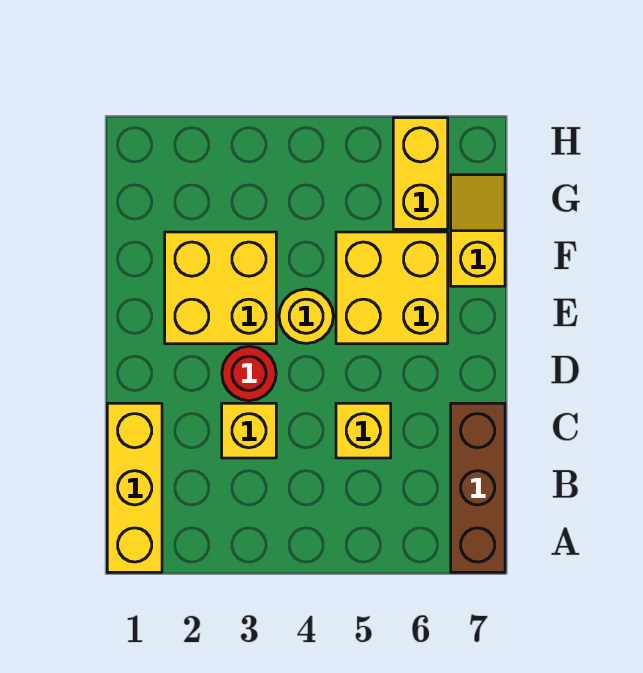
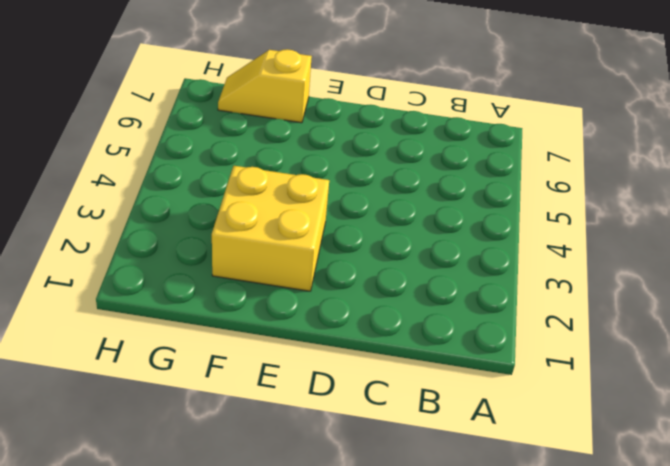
none -> yellow brick A1:C1 level 1
none -> brown brick A7:C7 level 1

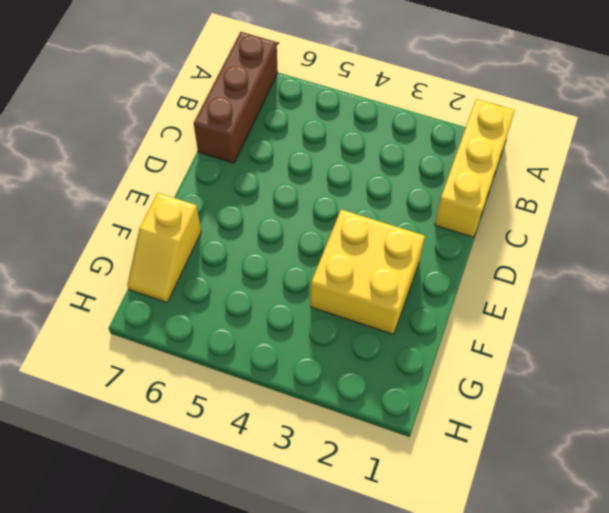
none -> yellow brick C3 level 1
none -> yellow brick C5 level 1

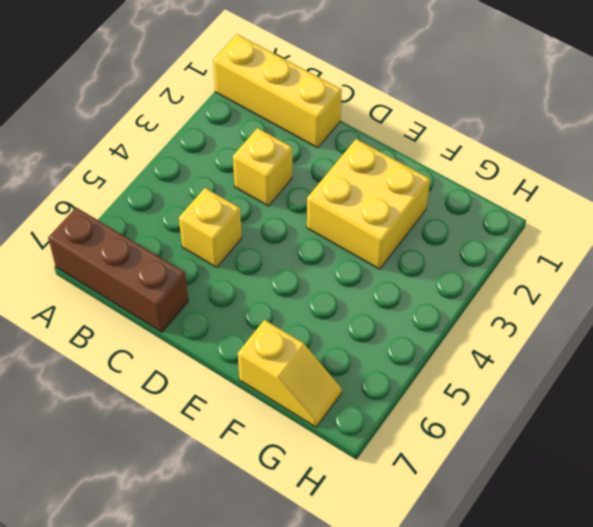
none -> red round brick D3 level 1
none -> yellow round brick E4 level 1

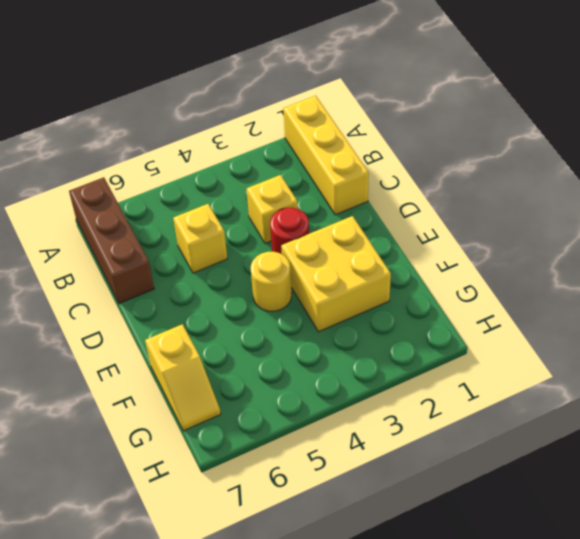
none -> yellow brick E5:F6 level 1
none -> yellow brick G6:H6 level 1

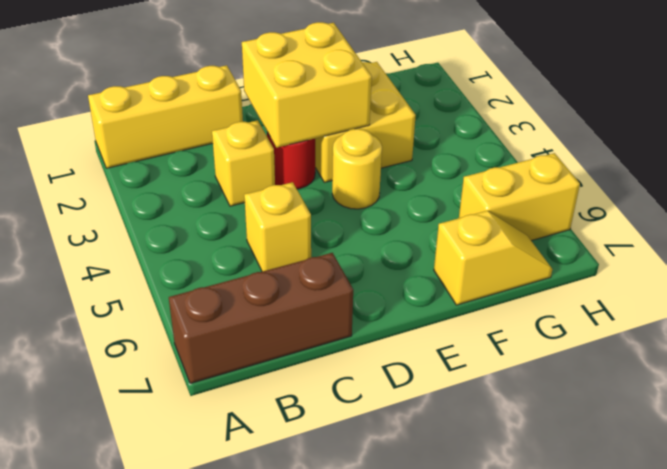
yellow brick D2:E3 level 2 -> yellow brick E5:F6 level 1

